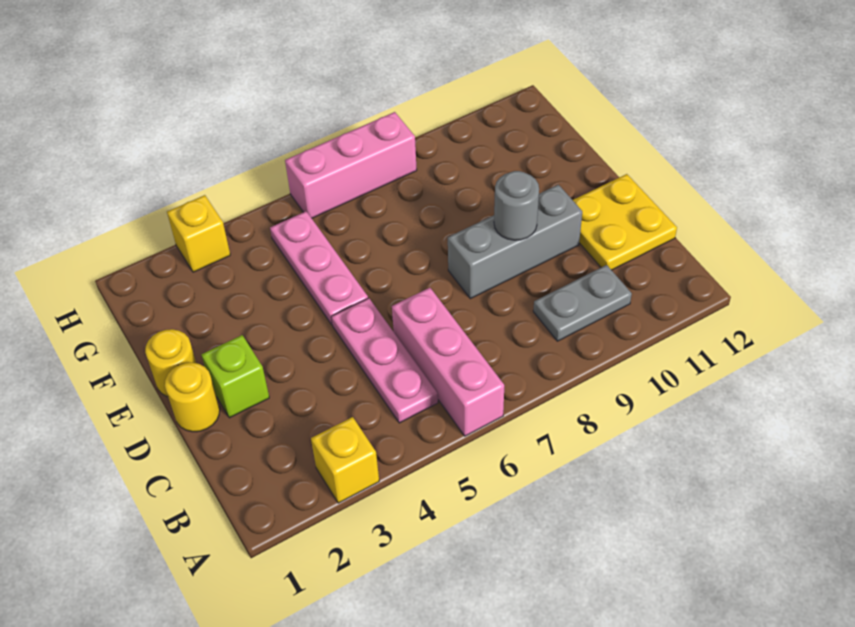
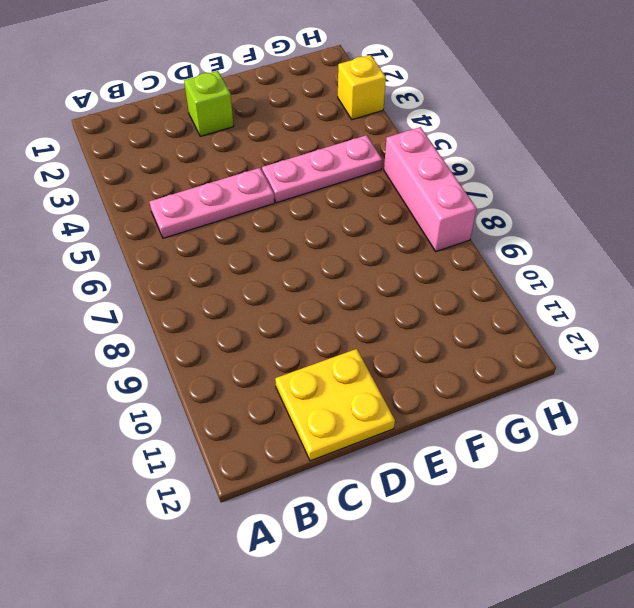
none -> yellow brick A3 level 1
none -> pink brick A6:C6 level 1
none -> grey plate B9:B10 level 1

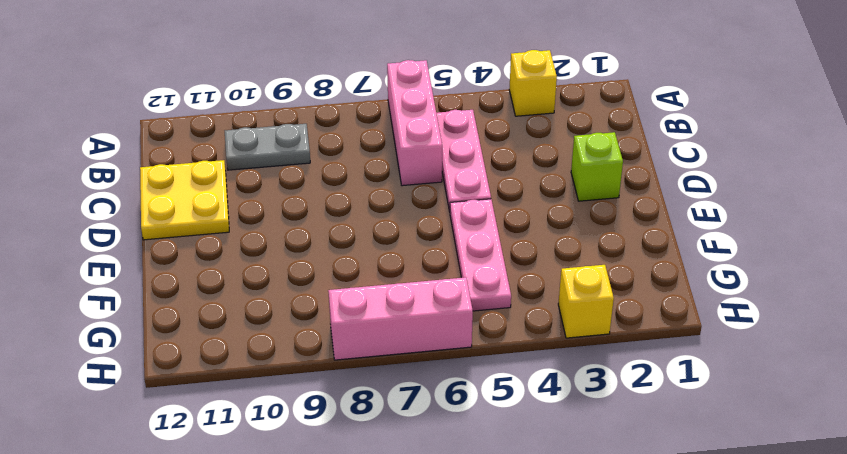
none -> yellow round brick D1 level 1
none -> grey brick D8:D10 level 1
none -> yellow round brick E1 level 1

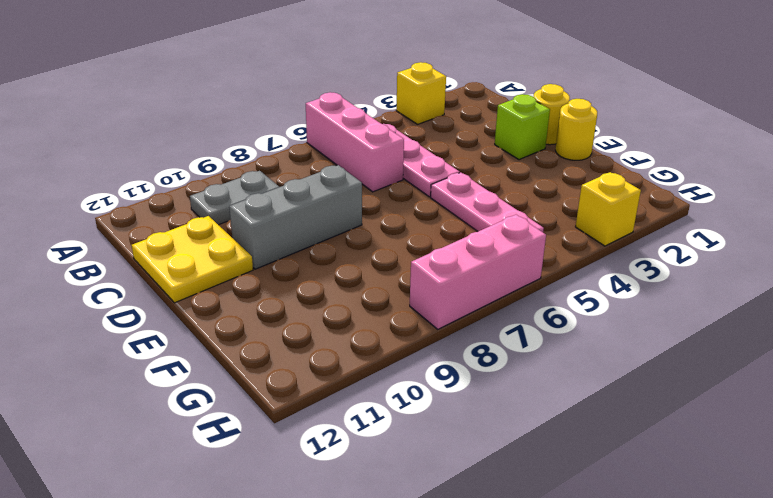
none -> grey round brick D9 level 2

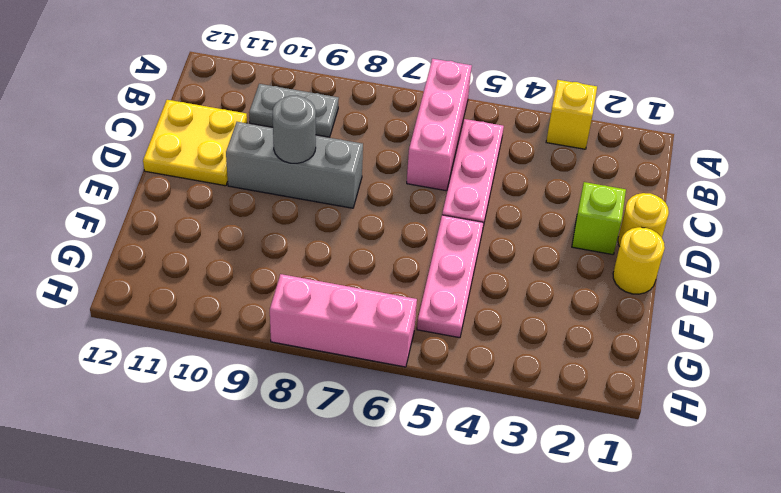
none -> yellow brick H3 level 1

